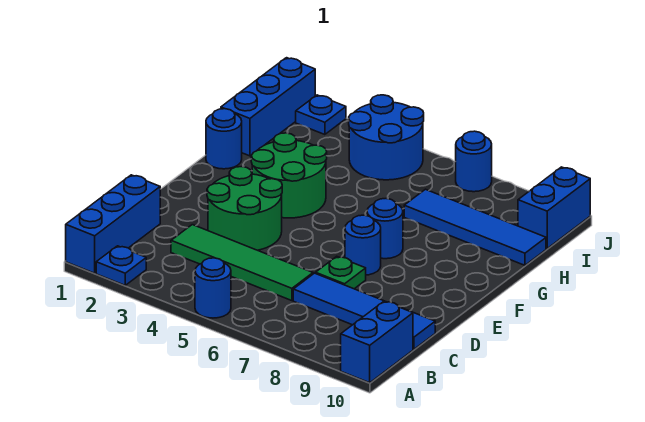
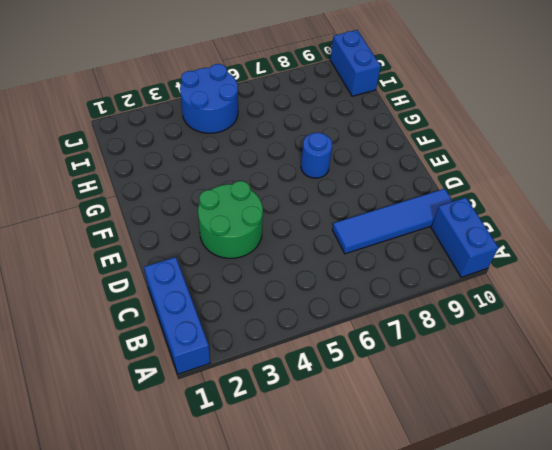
none -> blue plate A2 level 1
none -> blue round brick A5 level 1
none -> green tile C3:C6 level 1

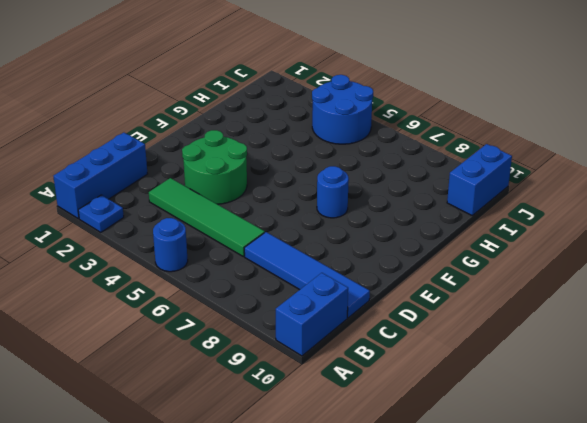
none -> green plate D7 level 1
none -> blue round brick E7 level 1
none -> green round brick F3:G4 level 1

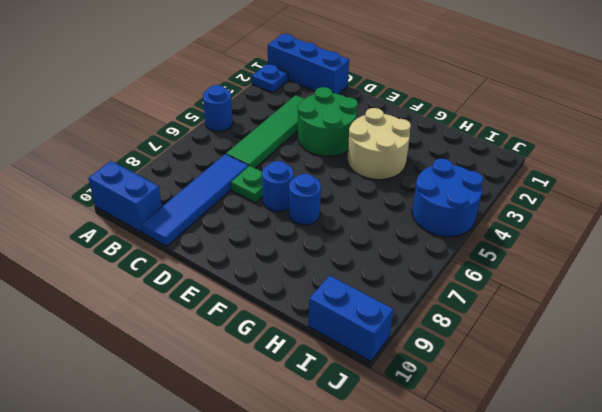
tan round brick F3:G4 level 1 -> green round brick F3:G4 level 1
none -> blue round brick G1 level 1
none -> blue brick H1:J1 level 1
none -> blue tile H7:H10 level 1

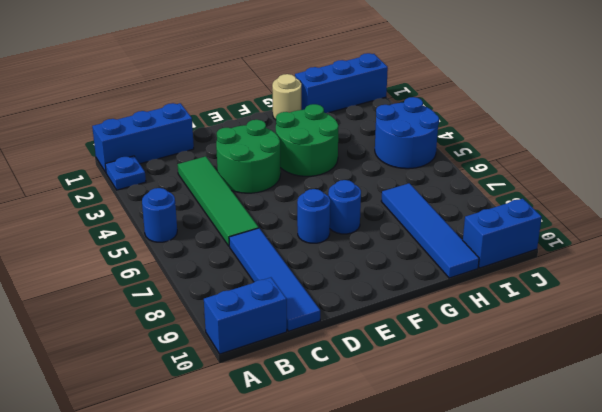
tan round brick G1 level 1 -> blue round brick G1 level 1
none -> green plate D7 level 1
none -> blue plate J2 level 1
none -> blue round brick J7 level 1

